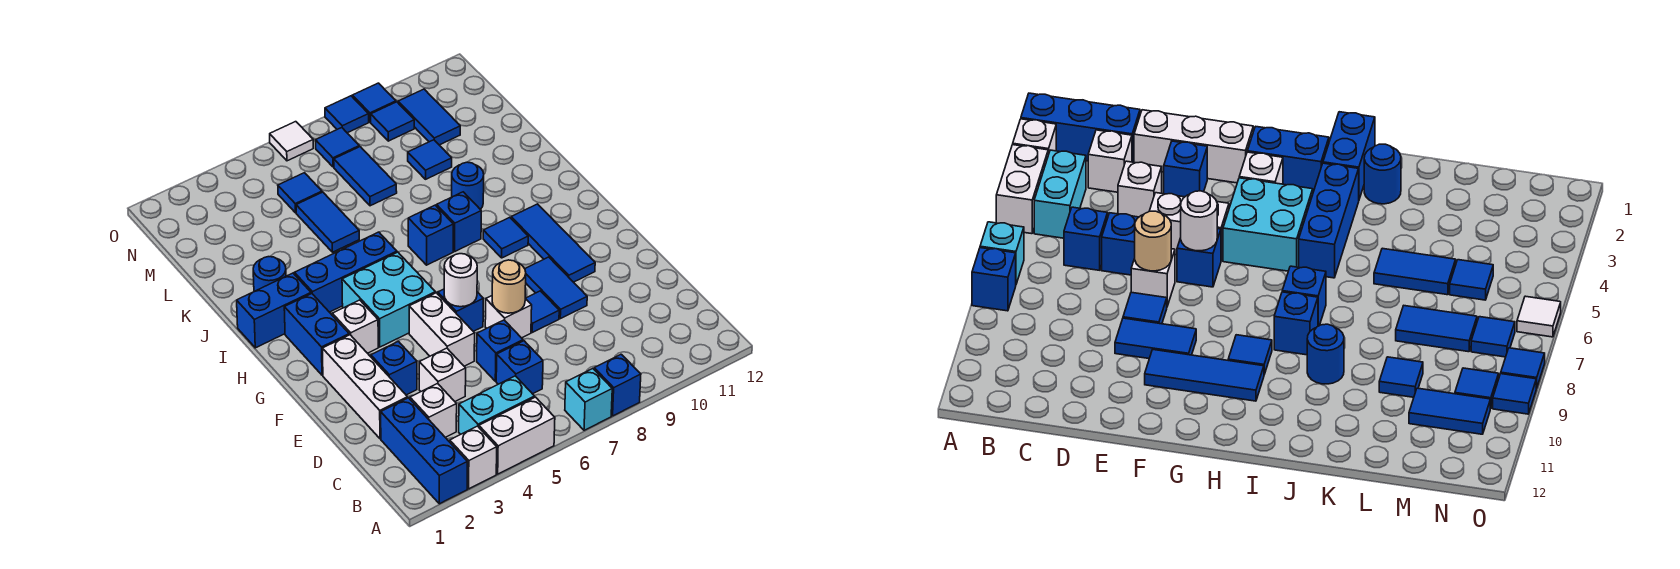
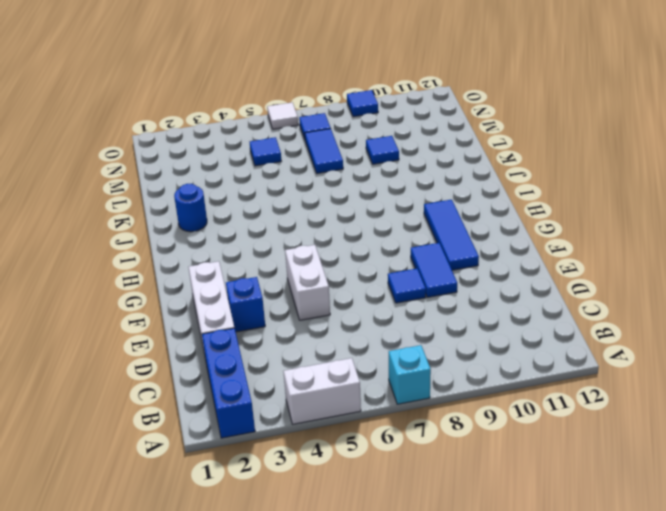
none -> white brick A3 level 1
none -> blue brick A8 level 1
none -> cyan brick B4:B5 level 1
none -> white brick C3 level 1

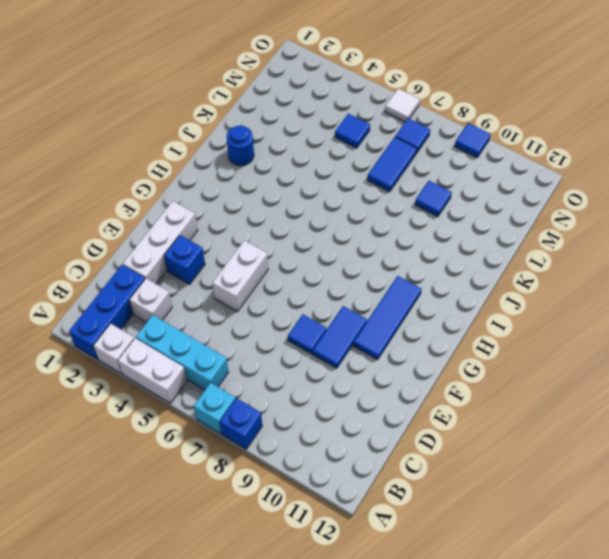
cyan brick B4:B6 level 1 -> cyan brick B4:B5 level 1
none -> blue brick C6 level 1
none -> white brick D4 level 1
none -> blue brick D6 level 1
none -> white brick E7 level 1

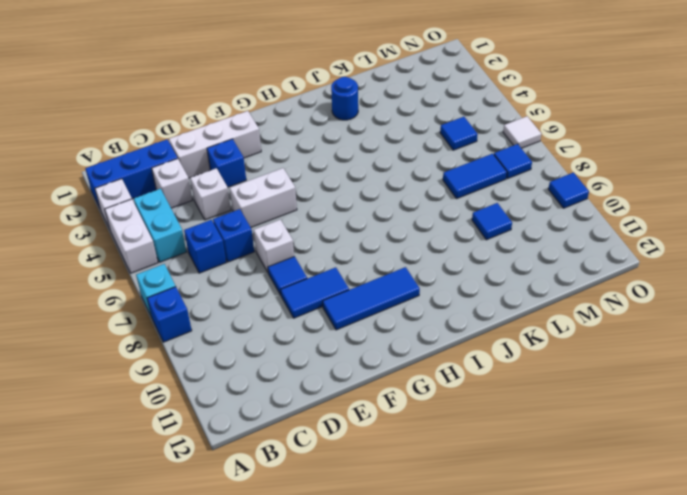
none -> blue brick F6 level 1
none -> blue brick G2:H2 level 1
none -> white brick G3 level 1
none -> cyan brick G4:H5 level 1

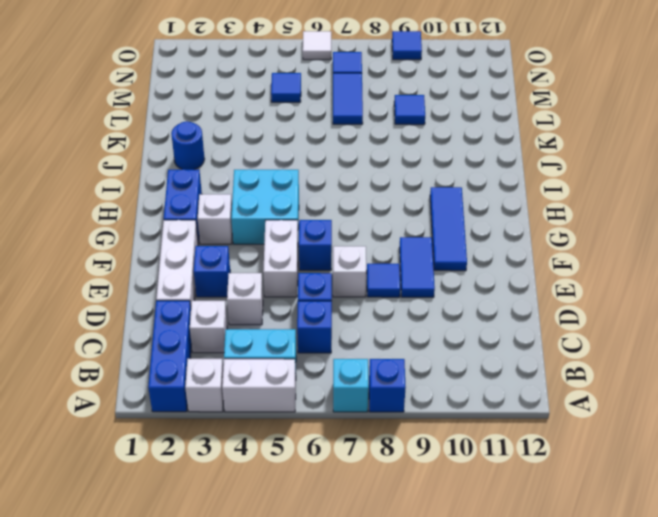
none -> blue tile H9 level 1
none -> blue brick I1:I2 level 1
none -> blue brick I3:I5 level 1
none -> blue brick I7 level 1

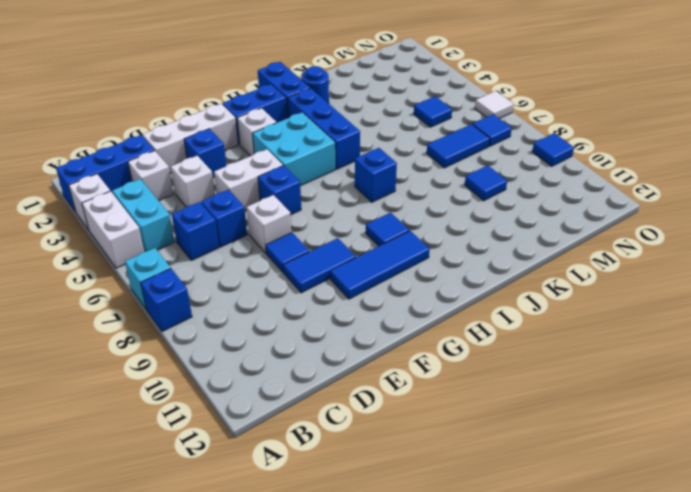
none -> blue brick I8 level 1
none -> blue round brick J9 level 1
none -> blue tile K5:L5 level 1
none -> blue tile M10:N10 level 1

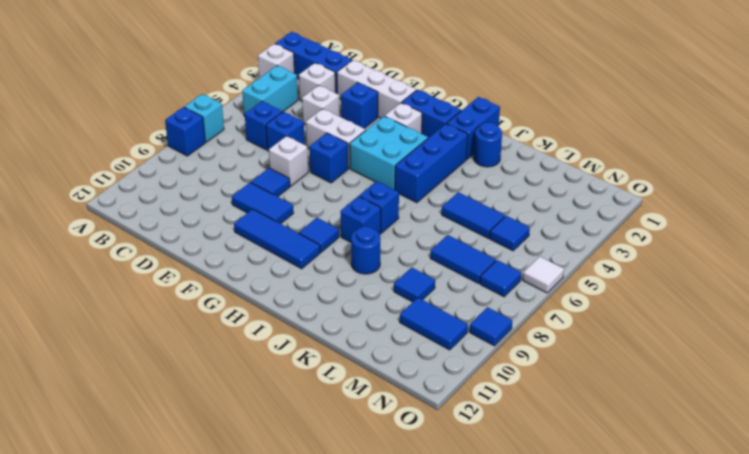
none -> white brick A4:A5 level 1
none -> blue tile N9 level 1
none -> blue tile O8 level 1
none -> tan round brick E7 level 2

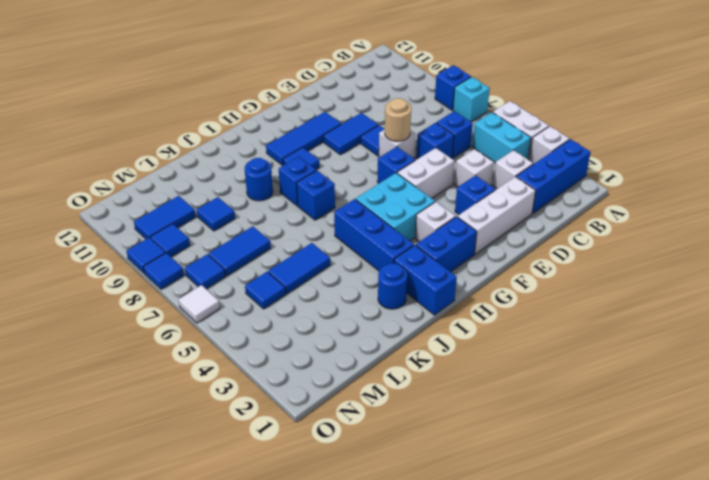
none -> white round brick F6 level 2

